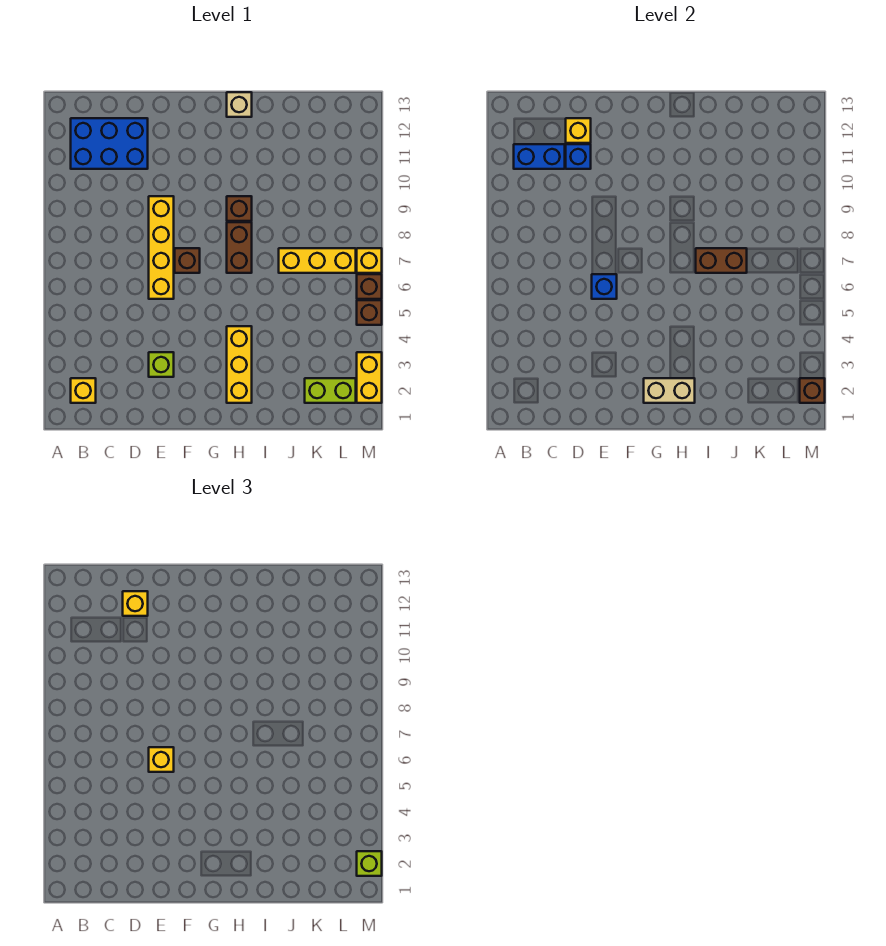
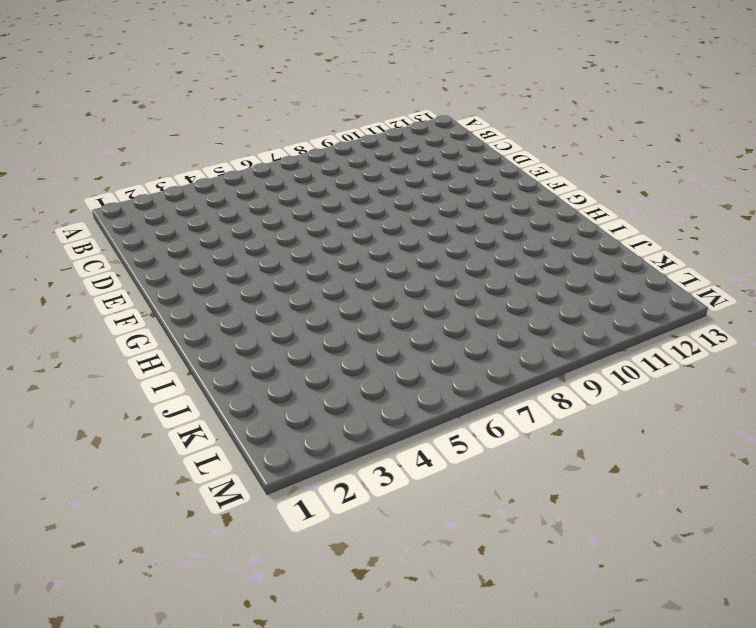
none -> yellow brick B2 level 1
none -> blue brick B11:D12 level 1
none -> lime brick E3 level 1

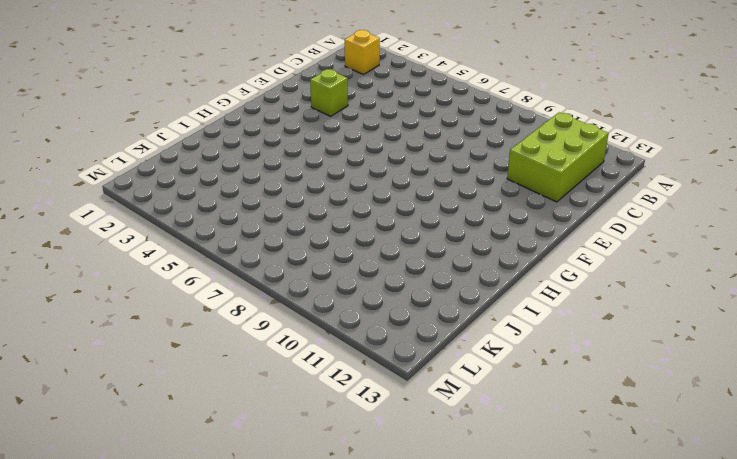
lime brick B11:D12 level 1 -> blue brick B11:D12 level 1
none -> yellow brick E6:E9 level 1
none -> brown brick F7 level 1
none -> yellow brick H2:H4 level 1

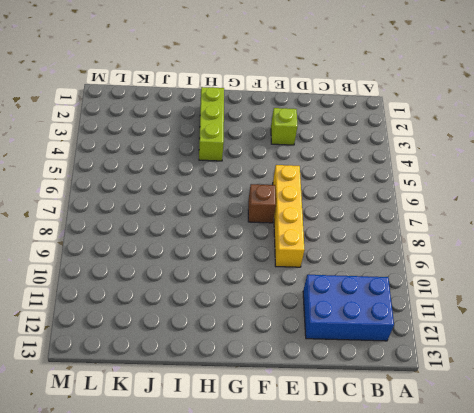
lime brick H2:H4 level 1 -> yellow brick H2:H4 level 1
none -> yellow brick B2 level 1
none -> brown brick H7:H8 level 1
none -> brown brick H9 level 1

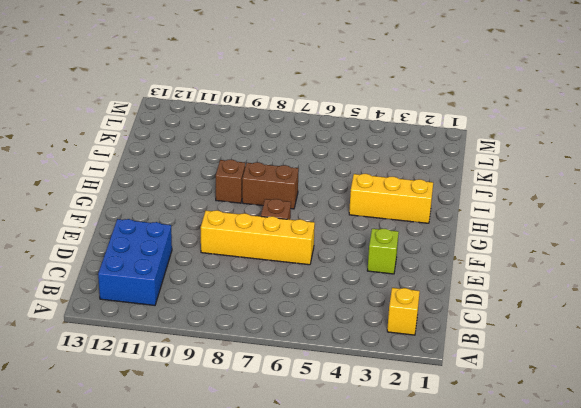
none -> tan brick H13 level 1
none -> yellow brick J7:L7 level 1
none -> lime brick K2:L2 level 1

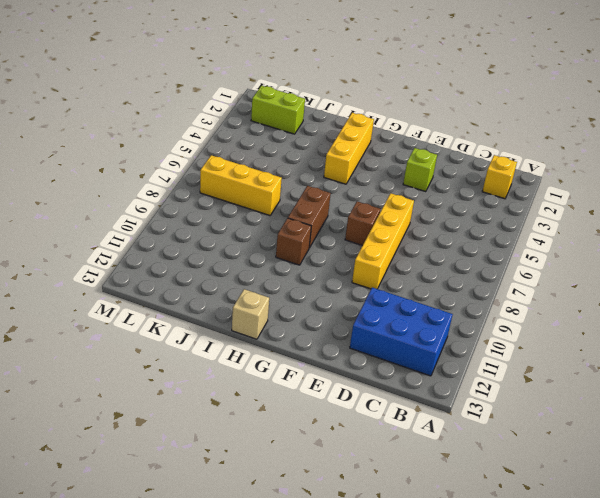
none -> yellow brick M2:M3 level 1
none -> brown brick M5 level 1
none -> brown brick M6 level 1

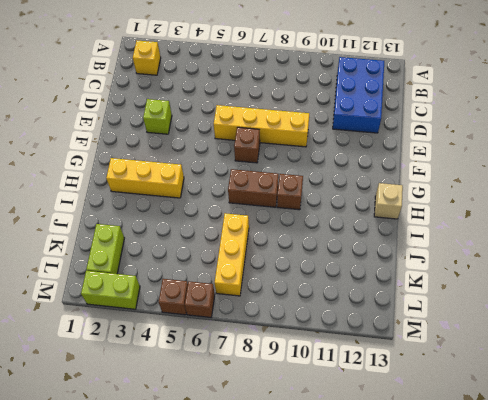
lime brick M2:M3 level 1 -> yellow brick M2:M3 level 1
none -> yellow brick M7 level 1
none -> blue brick B11:C11 level 2
none -> blue brick D11 level 2

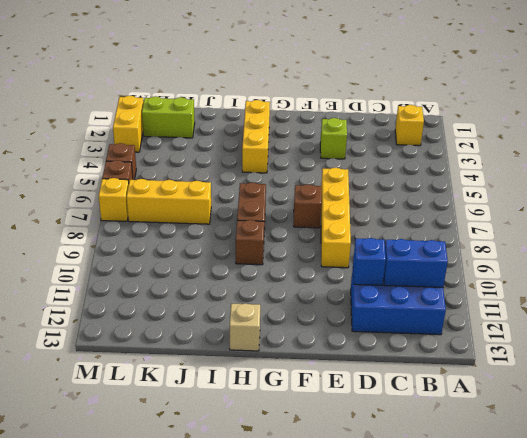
none -> yellow brick D12 level 2
none -> blue brick E6 level 2
none -> tan brick G2:H2 level 2

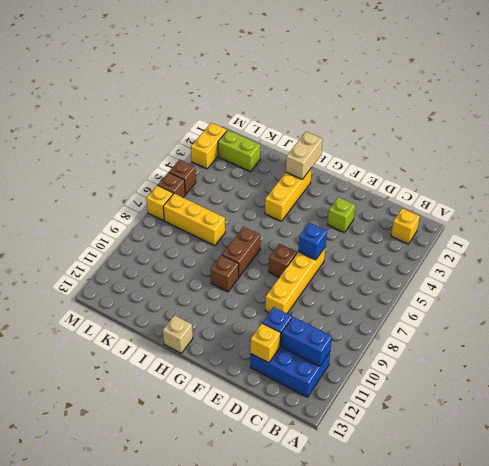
tan brick H1:H2 level 2 -> tan brick G2:H2 level 2
none -> brown brick I7:J7 level 2
none -> brown brick M2 level 2
none -> yellow brick D12 level 3

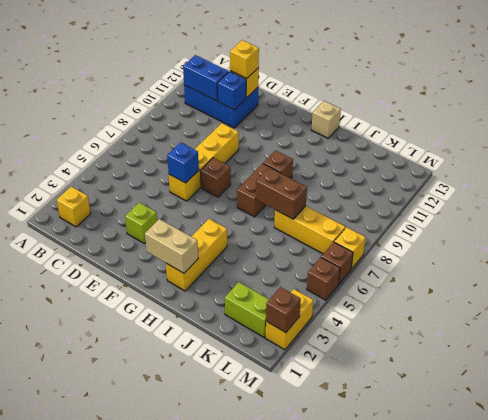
none -> yellow brick E6 level 3
none -> lime brick M2 level 3

